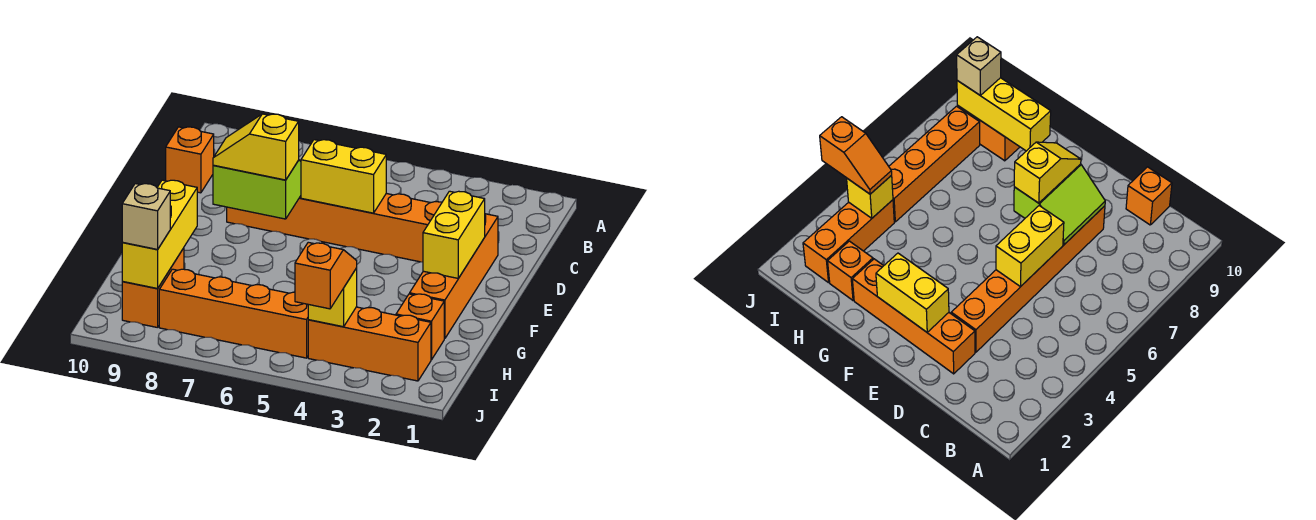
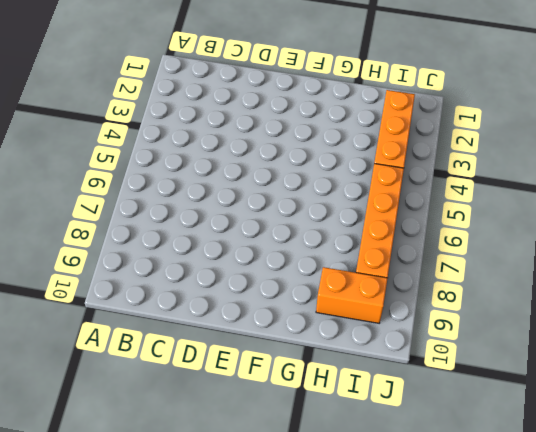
none -> orange brick C10 level 1
none -> orange brick D2:G2 level 1
none -> orange brick D3:D8 level 1

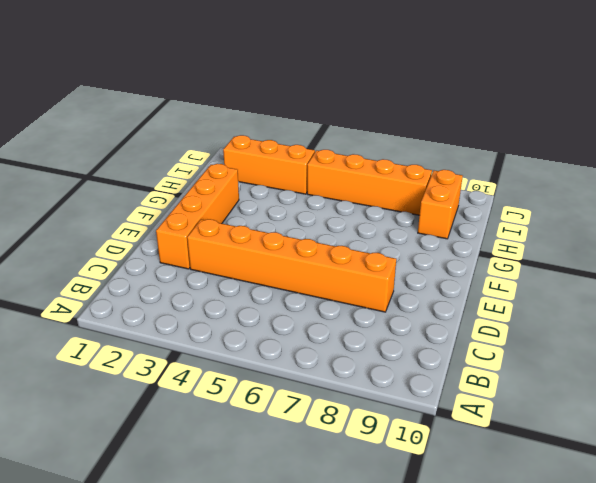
none -> orange brick C10 level 1
none -> orange brick H2 level 1
none -> yellow brick D5:D6 level 2

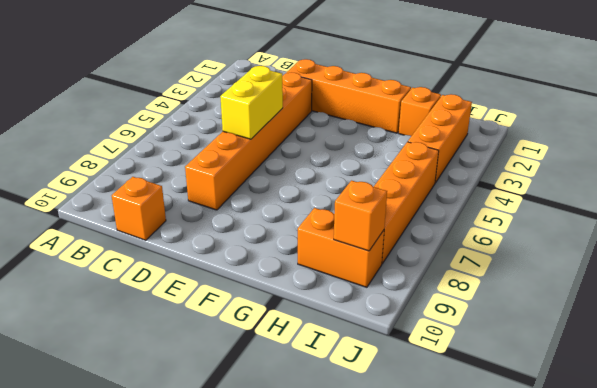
orange brick I9 level 2 -> yellow brick G9:I9 level 2
none -> lime slope D7:E8 level 2 top E
none -> yellow brick E2:F2 level 2
none -> yellow brick I4 level 2

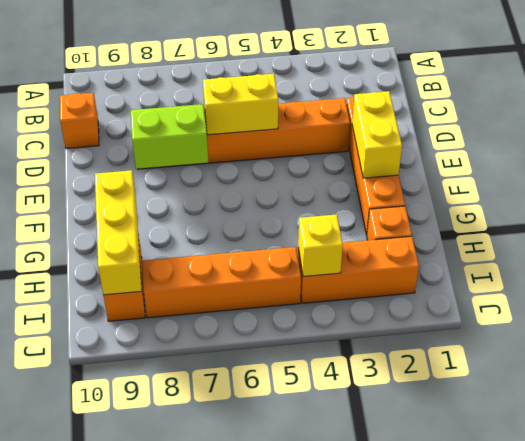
none -> yellow slope E7:E8 level 3 top 7
none -> orange slope I4:J4 level 3 top J
none -> tan brick I9 level 3

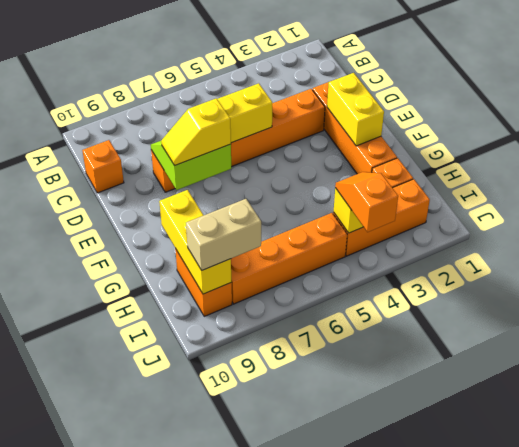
tan brick I8:I9 level 3 -> tan brick I9 level 3

